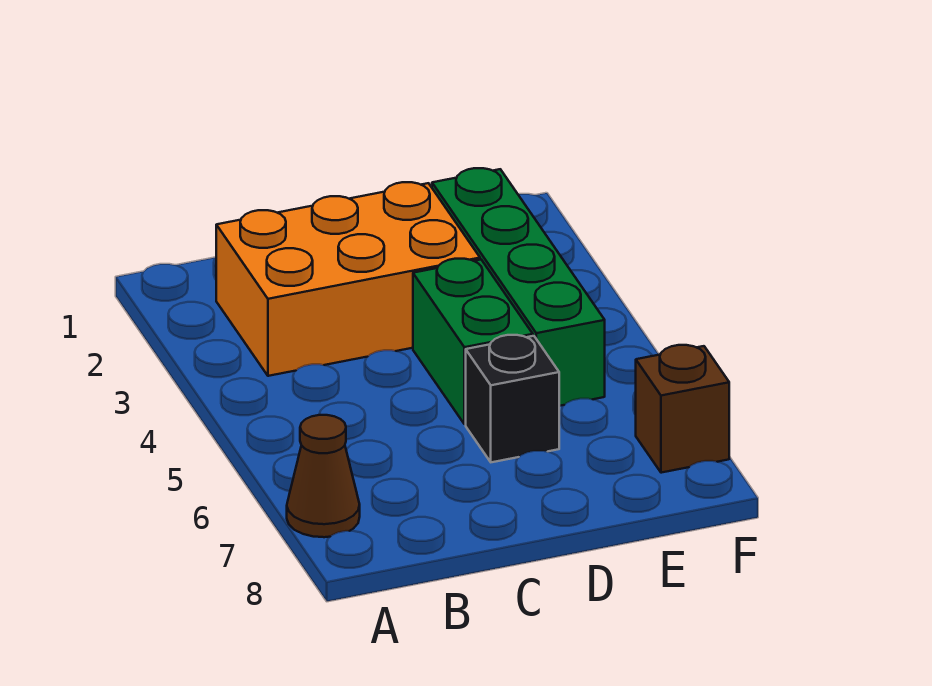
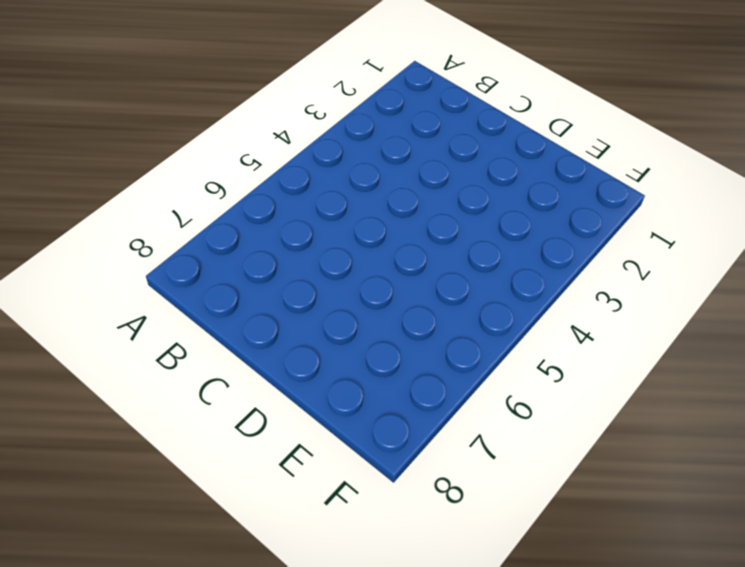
none -> brown cone A7 level 1
none -> orange brick B2:D3 level 1

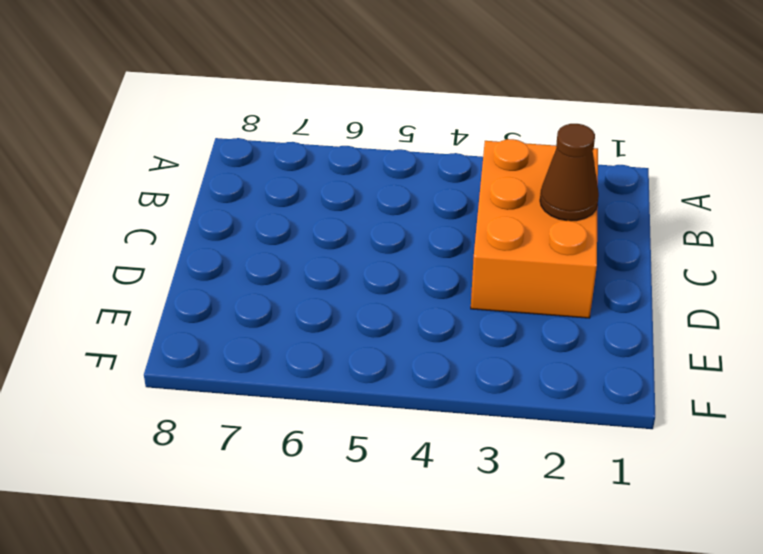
brown cone C2 level 2 -> brown cone A7 level 1
none -> green brick D4:D5 level 1
none -> black brick D6 level 1

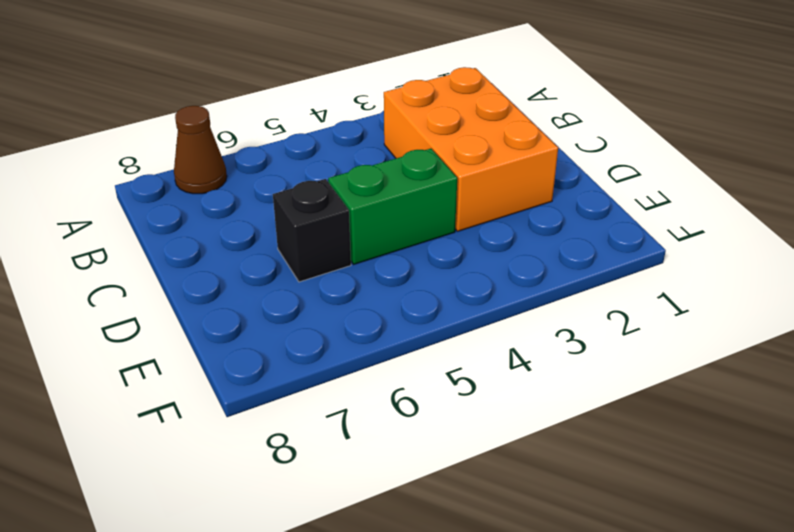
none -> green brick E2:E5 level 1
none -> brown brick F7 level 1

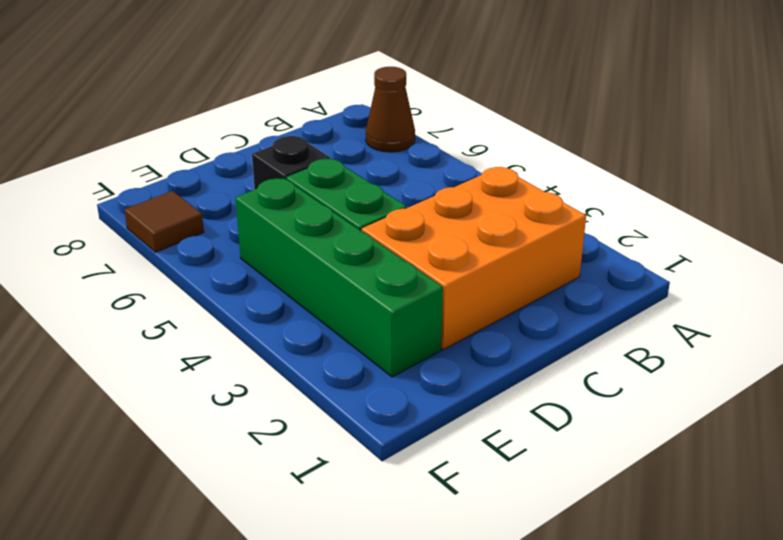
brown tile F7 level 1 -> brown brick F7 level 1

